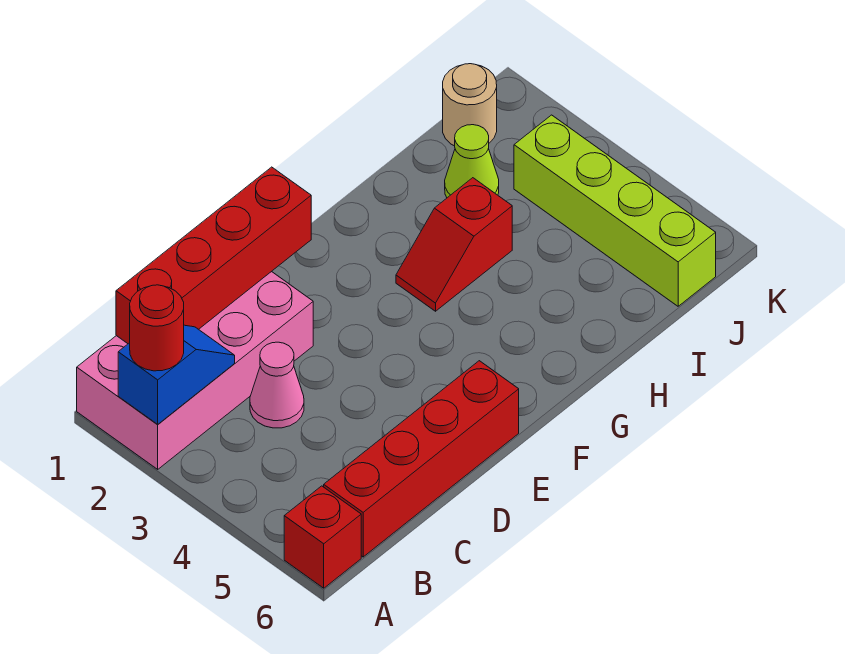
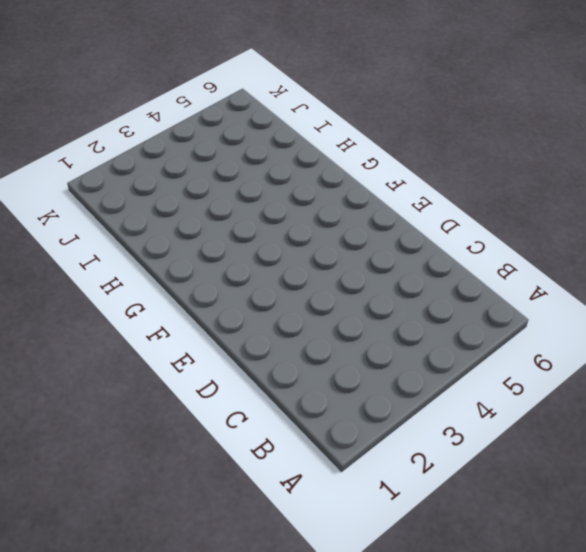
none -> pink brick A1:D2 level 1
none -> red brick A6 level 1

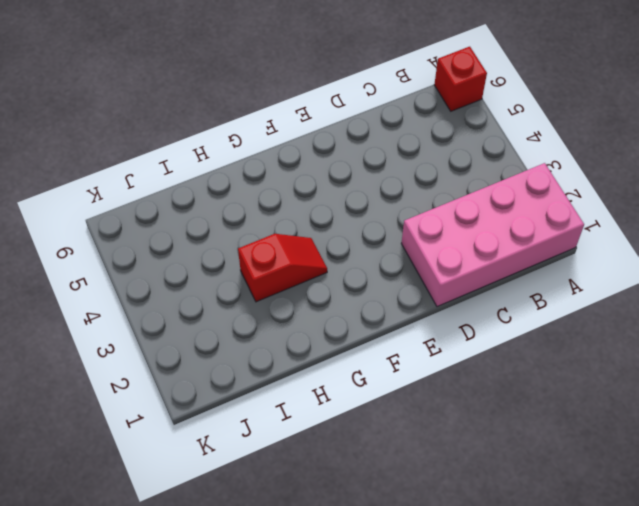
none -> red brick B6:E6 level 1
none -> pink cone C3 level 1

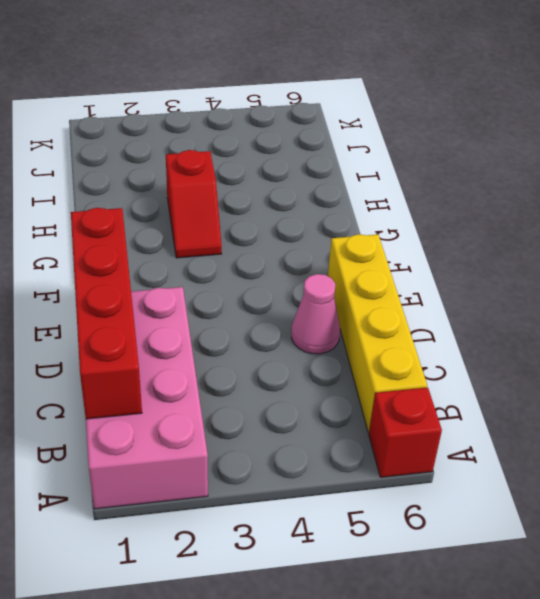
yellow brick B6:E6 level 1 -> red brick B6:E6 level 1
pink cone D5 level 1 -> pink cone C3 level 1
none -> lime cone I2 level 1
none -> tan round brick J1 level 1

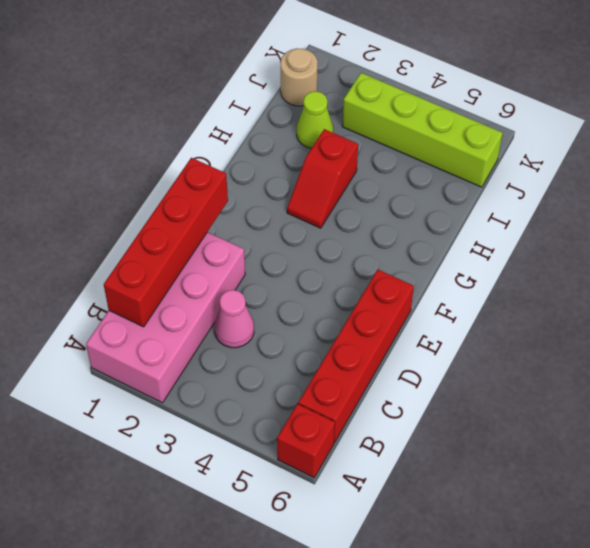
none -> blue slope A2:B2 level 2 top A
none -> red round brick A2 level 3

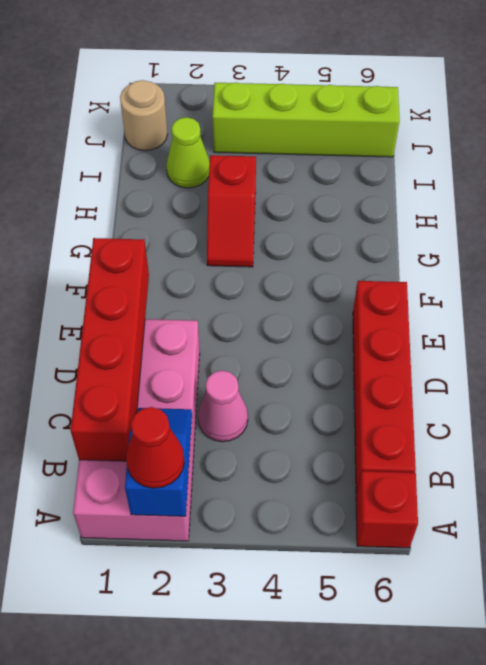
red cone A2 level 3 -> red round brick A2 level 3

